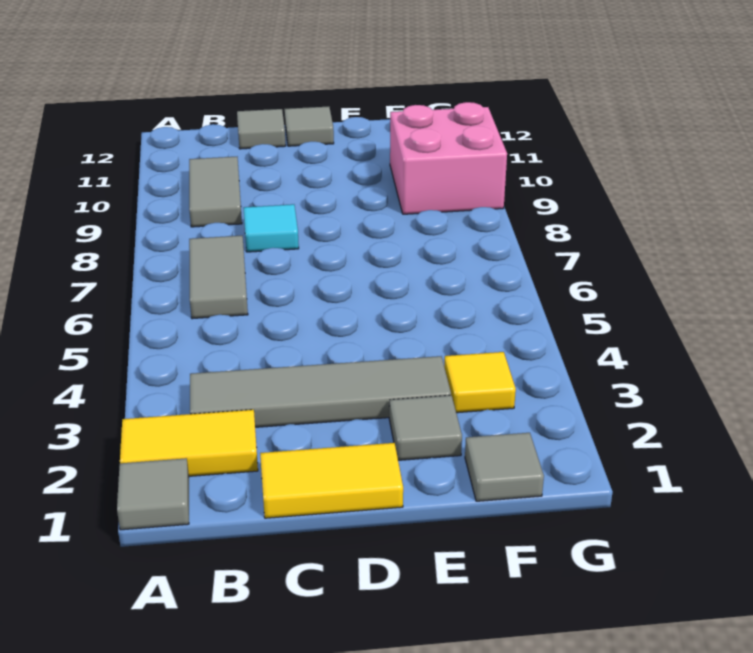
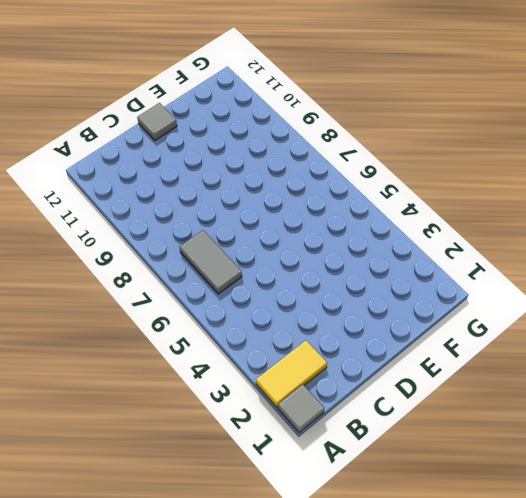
none -> grey tile B3:E3 level 1
none -> grey tile B9:B10 level 1
none -> yellow tile C1:D1 level 1

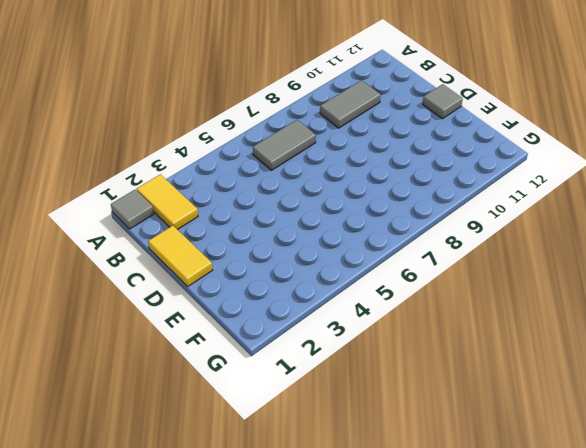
none -> grey tile B3:E3 level 1
none -> cyan tile C8 level 1
none -> grey tile C12 level 1

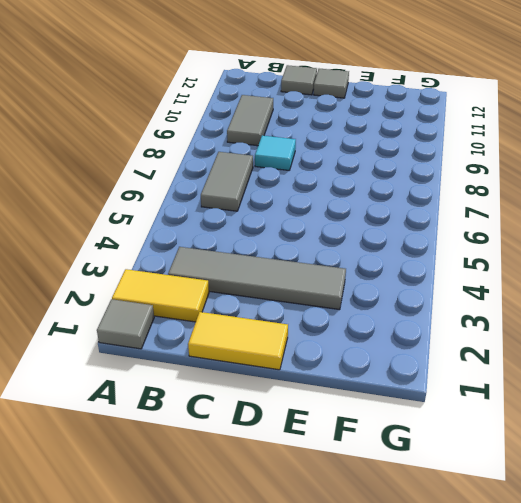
none -> grey tile E2 level 1
none -> grey tile F1 level 1
none -> yellow tile F3 level 1

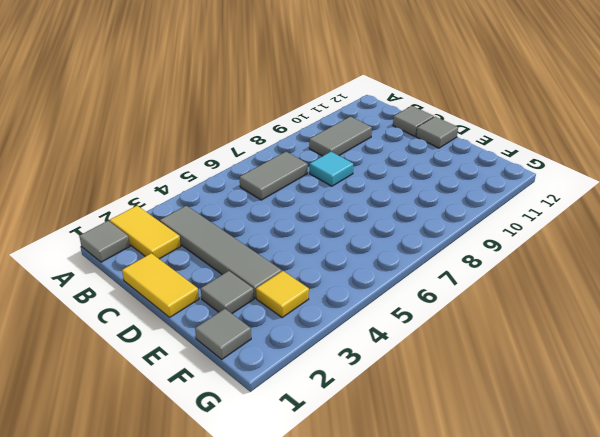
none -> pink brick F9:G10 level 1

